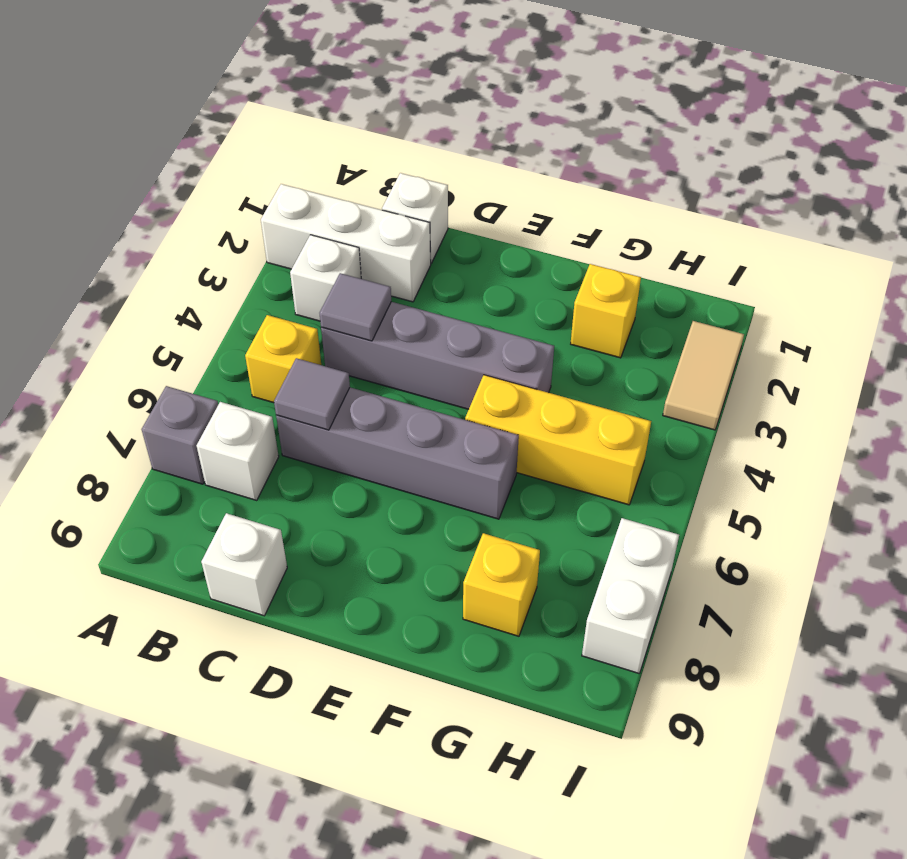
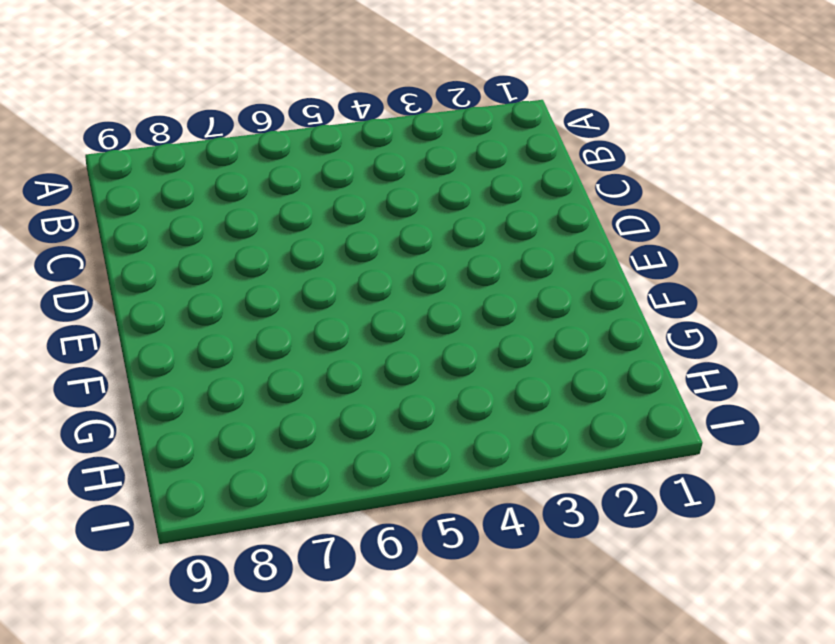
none -> white brick A2:C2 level 1
none -> grey brick A7 level 1
none -> white brick B3 level 1

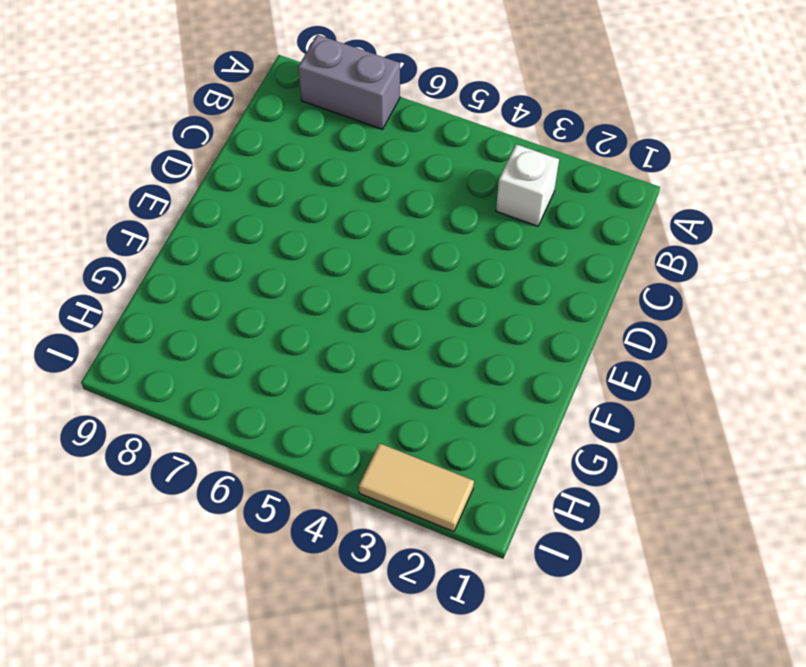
grey brick A7:A8 level 1 -> grey brick A7 level 1
none -> white brick A2:C2 level 1
none -> yellow brick B5 level 1
none -> white brick B7 level 1

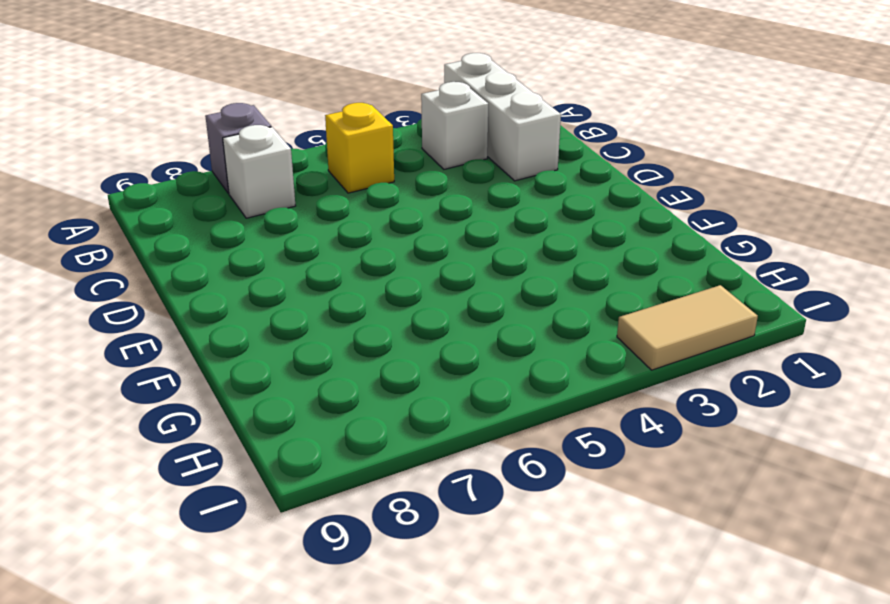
none -> white brick C1 level 1
none -> grey brick C4:F4 level 1
none -> grey brick C6:F6 level 1

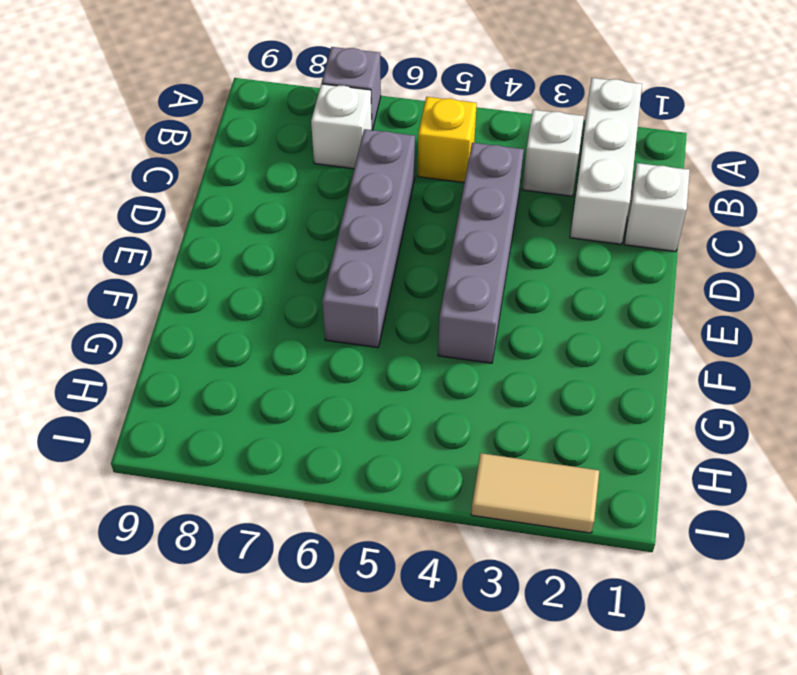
none -> white brick C9 level 1
none -> yellow brick F5:H5 level 1
none -> yellow brick G2 level 1

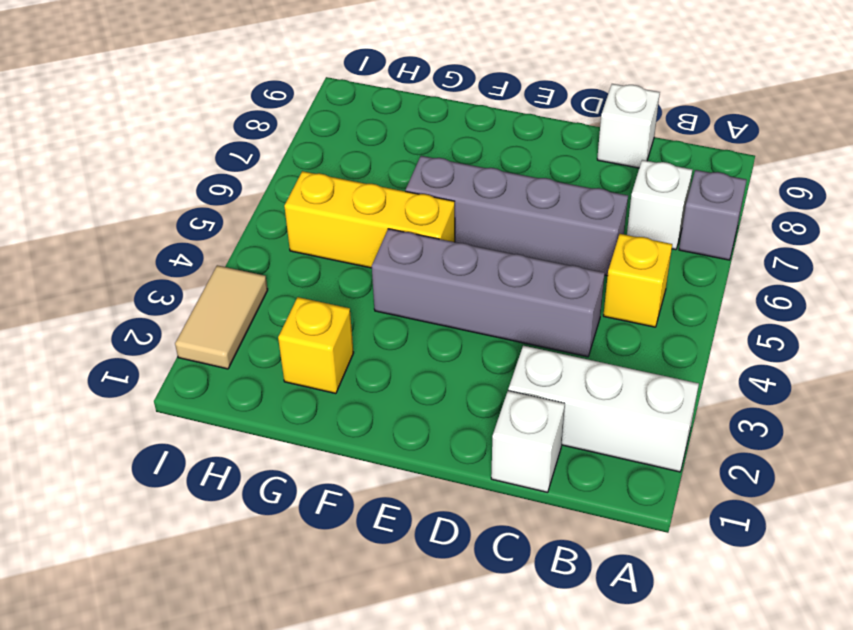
none -> white brick B3 level 1
none -> yellow brick G8 level 1
none -> white brick I7:I8 level 1

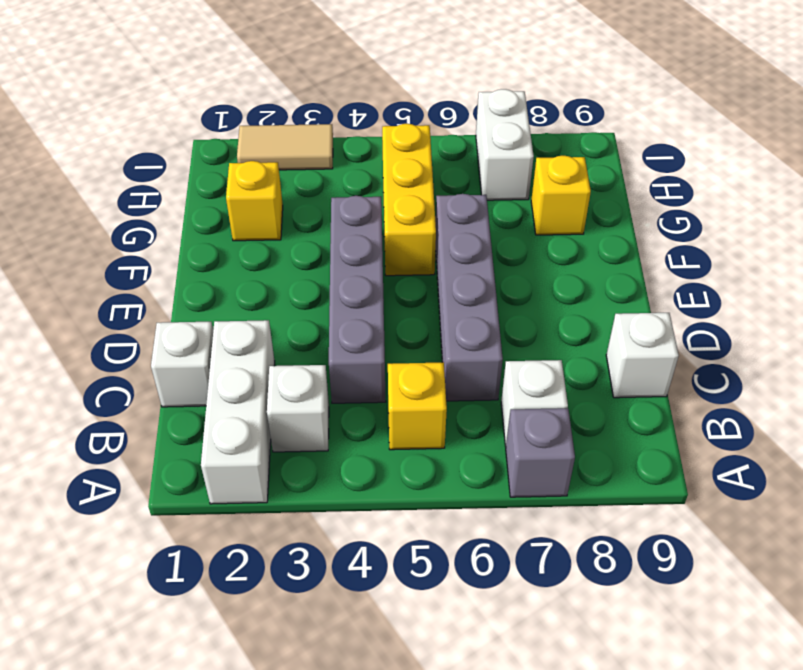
white brick H7:I7 level 1 -> white brick I7:I8 level 1
none -> grey tile C4 level 2
none -> grey tile C6 level 2

